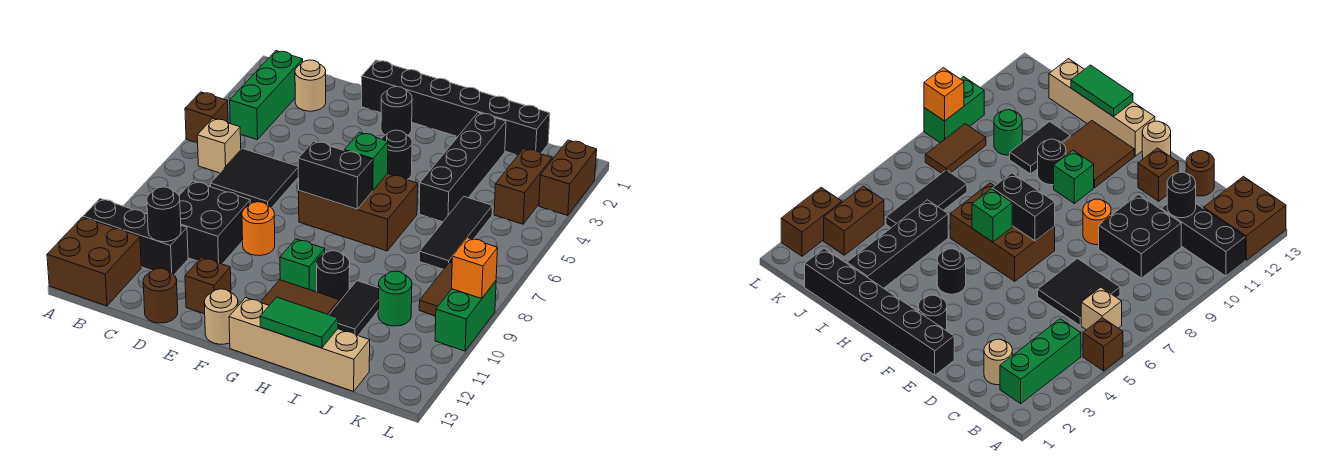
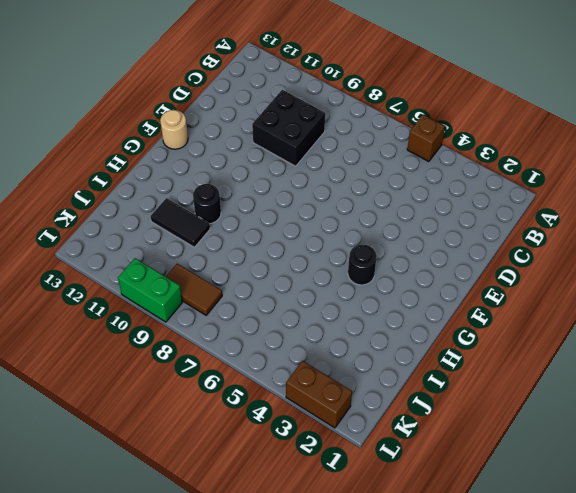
none -> black brick A11:C11 level 1
none -> brown brick A12:B13 level 1
none -> green brick B2:B4 level 1
none -> tan brick B6 level 1

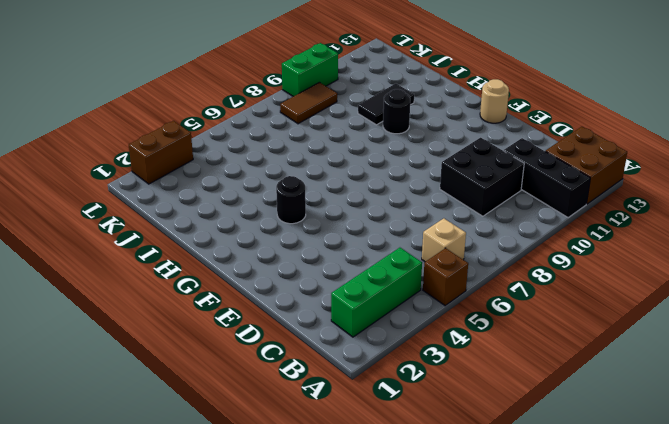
none -> tan round brick C2 level 1
none -> black tile C6:D7 level 1
none -> brown round brick D13 level 1
none -> black brick E1:J1 level 1

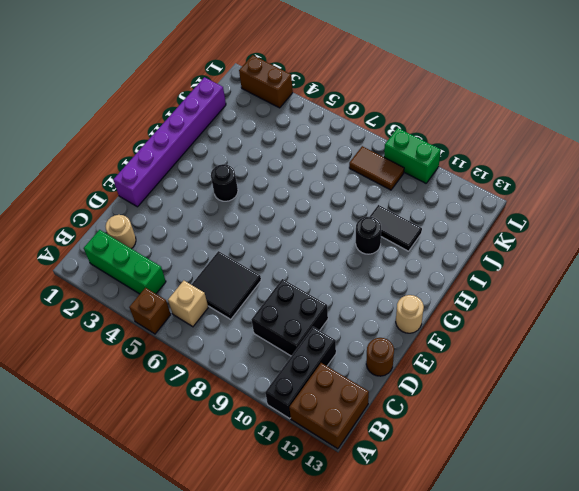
purple brick E1:J1 level 1 -> black brick E1:J1 level 1
none -> orange round brick E9 level 1
none -> brown brick E12 level 1
none -> black round brick F2 level 1
none -> brown brick F6:H7 level 1

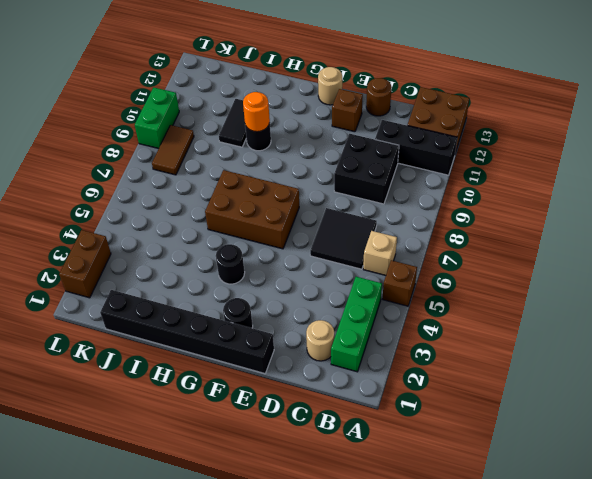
orange round brick H10 level 2 -> orange round brick E9 level 1
none -> green brick G10 level 1
none -> brown tile G11:H12 level 1
none -> tan brick G13:J13 level 1
none -> black brick I2:I5 level 1

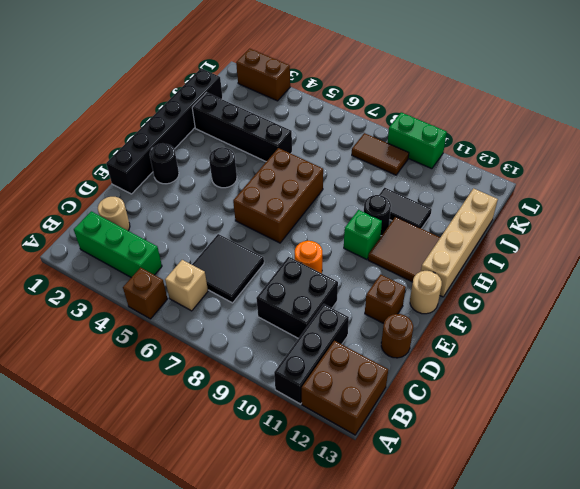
none -> black tile J5:J7 level 1
none -> green round brick J10 level 1
none -> brown brick K3:K4 level 1
none -> black round brick C11 level 2

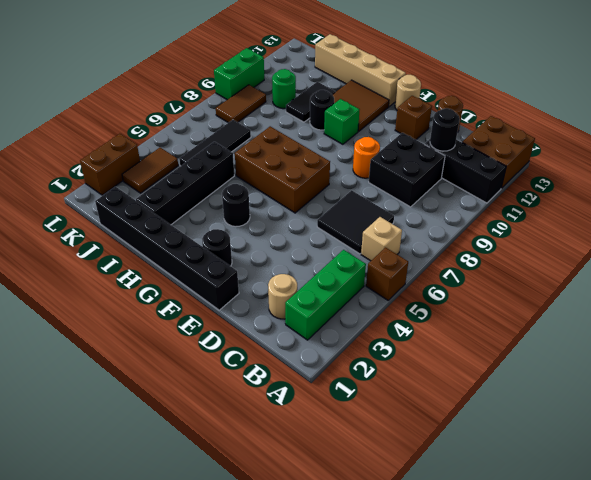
brown tile K3:K4 level 1 -> brown brick K3:K4 level 1
none -> black brick F7:G7 level 2
none -> green brick G6 level 2
none -> green tile H13:I13 level 2
none -> orange brick L9 level 2

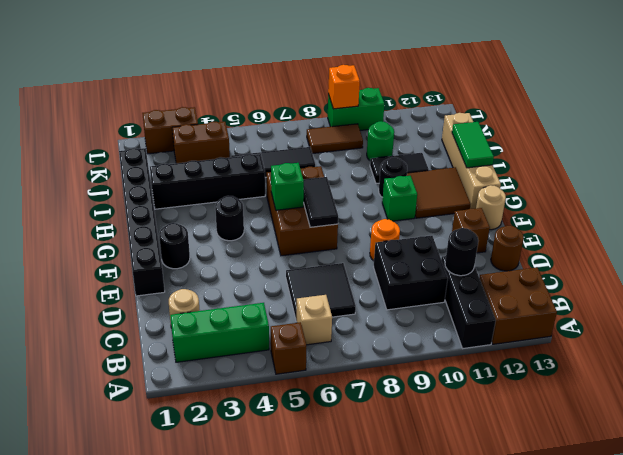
black tile F7:G7 level 2 -> black brick F7:G7 level 2

